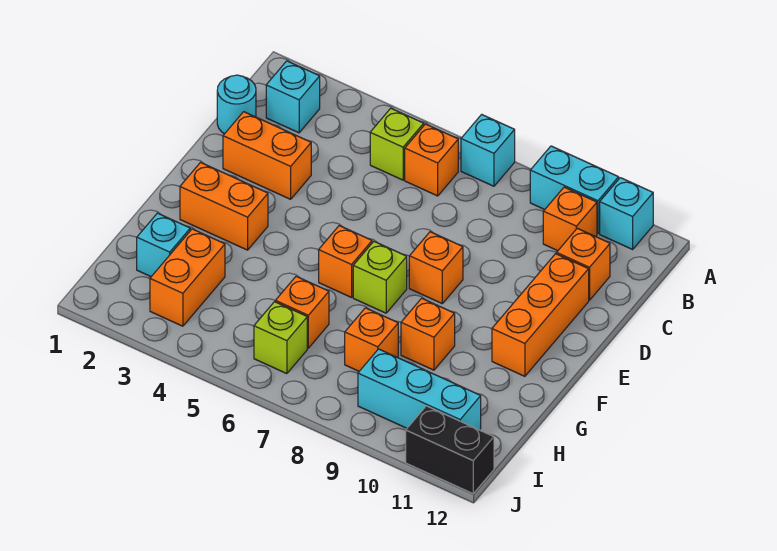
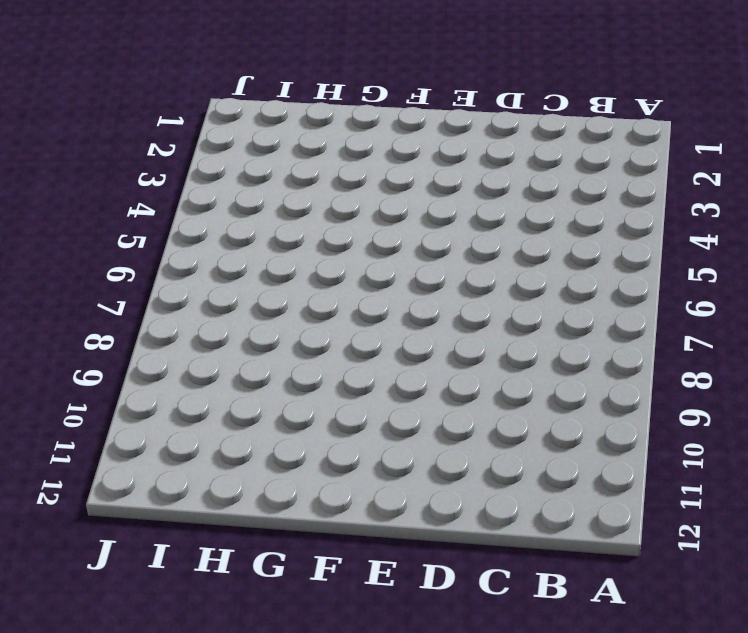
none -> cyan brick A7 level 1
none -> cyan brick A9:A10 level 1
none -> cyan brick A11 level 1

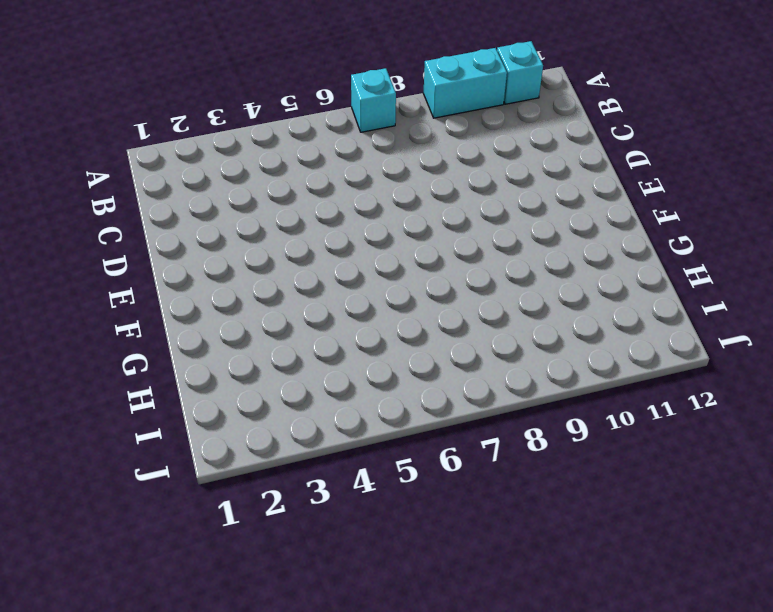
none -> cyan brick B2 level 1
none -> lime brick B5 level 1
none -> orange brick B6 level 1

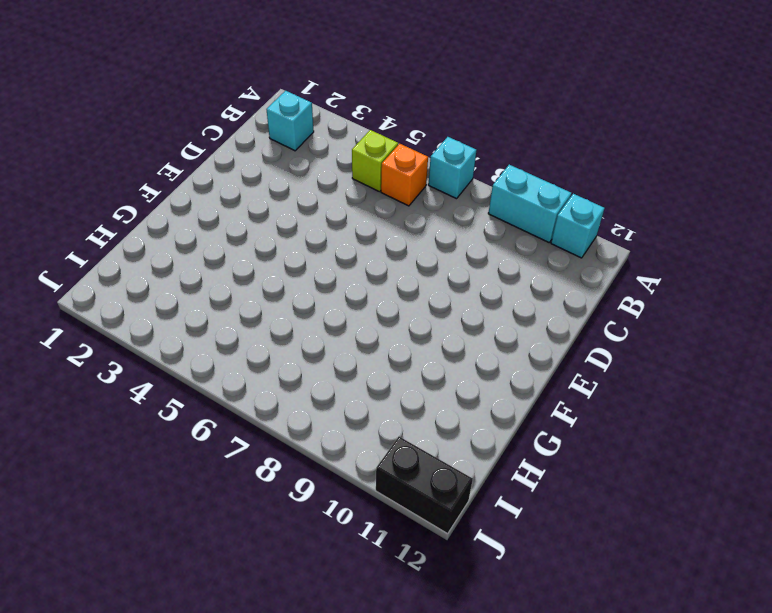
none -> orange brick B10 level 1
none -> cyan round brick C1 level 1
none -> orange brick C11 level 1

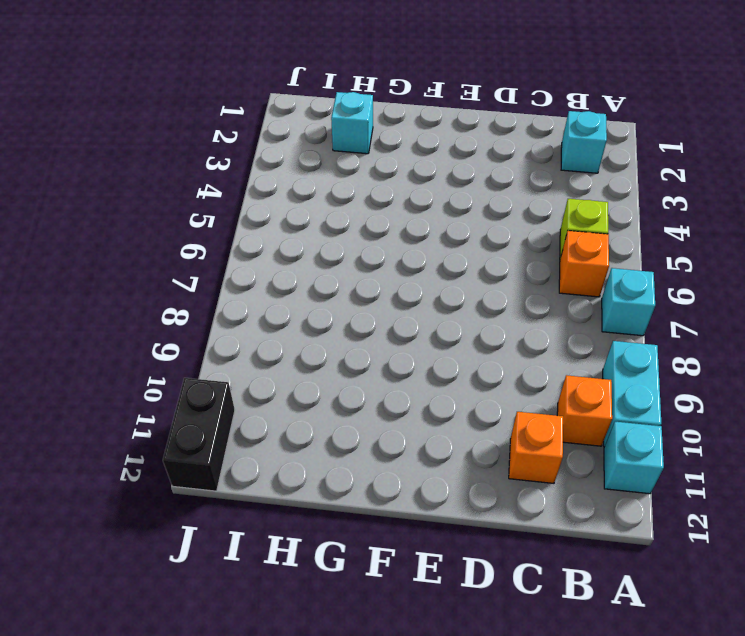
none -> cyan round brick C1 level 1
none -> orange brick D2:D3 level 1
none -> orange brick D11:F11 level 1

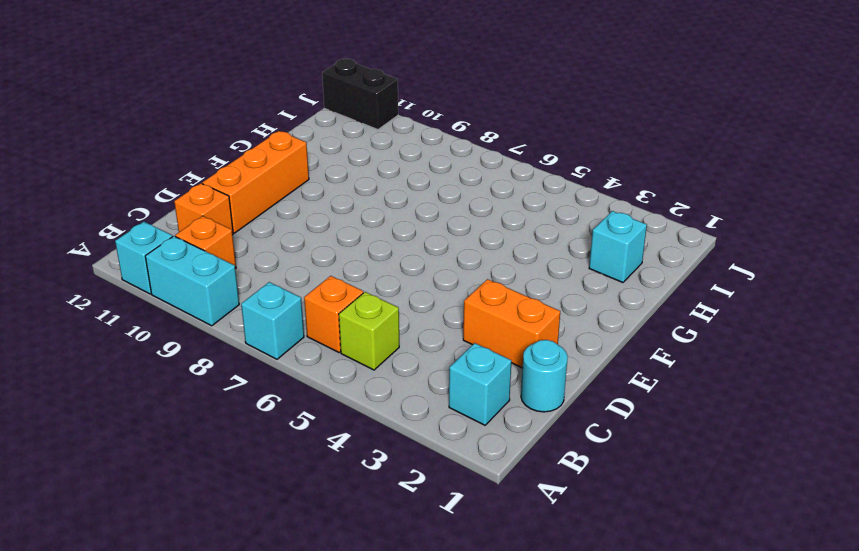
none -> orange brick E8 level 1
none -> orange brick F2:F3 level 1
none -> orange brick F6 level 1

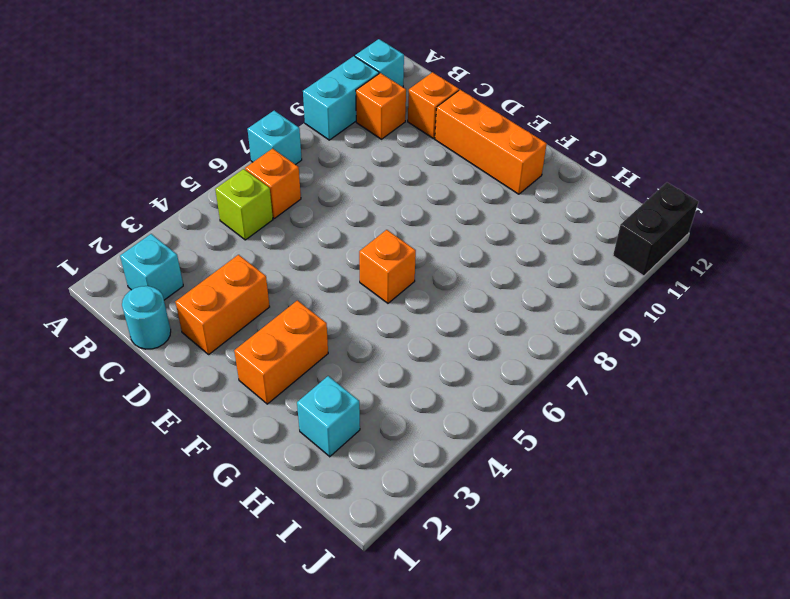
none -> orange brick E8 level 1
none -> lime brick F7 level 1
none -> orange brick G9 level 1

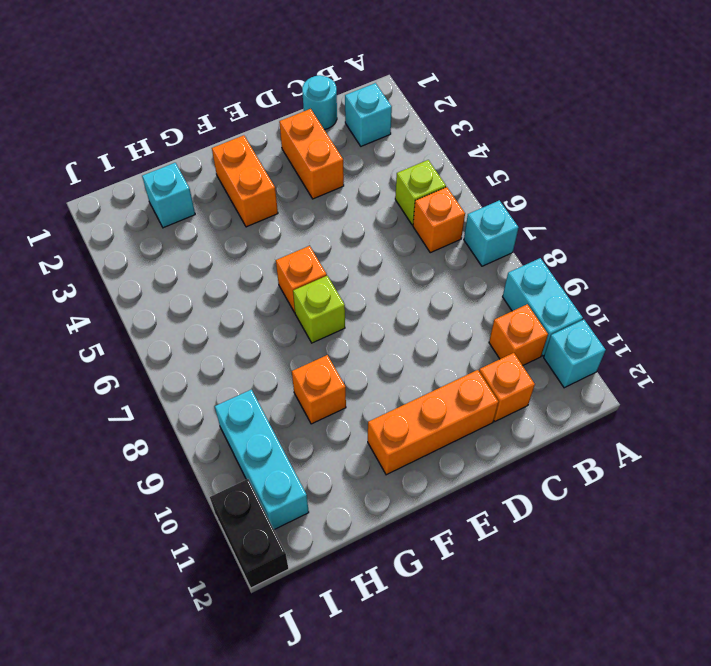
none -> orange brick E8 level 1
none -> orange brick H3:I3 level 1
none -> orange brick H6 level 1

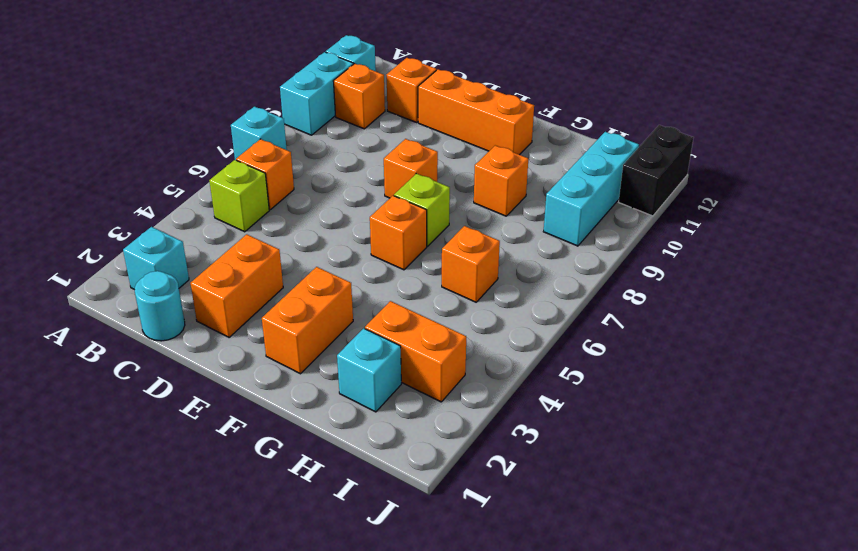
none -> orange brick H8 level 1
none -> lime brick I6 level 1

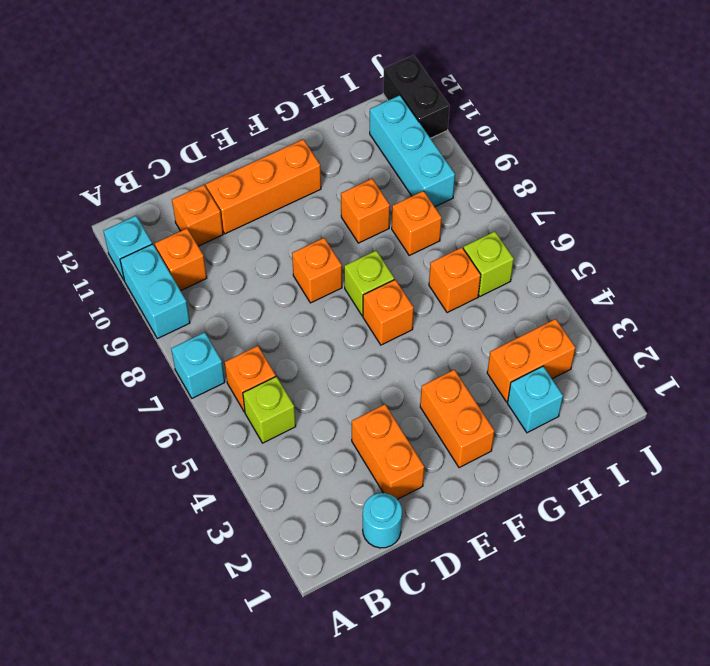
none -> cyan brick B2 level 1

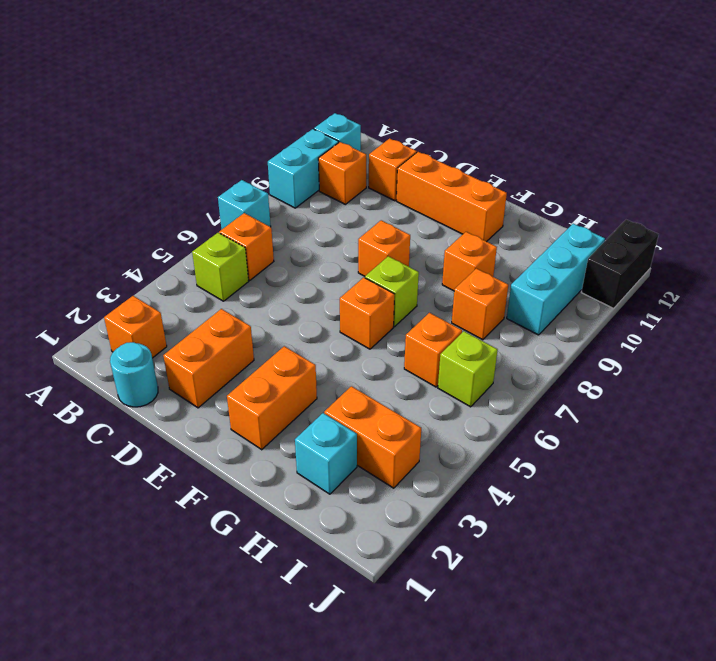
orange brick B2 level 1 -> cyan brick B2 level 1

